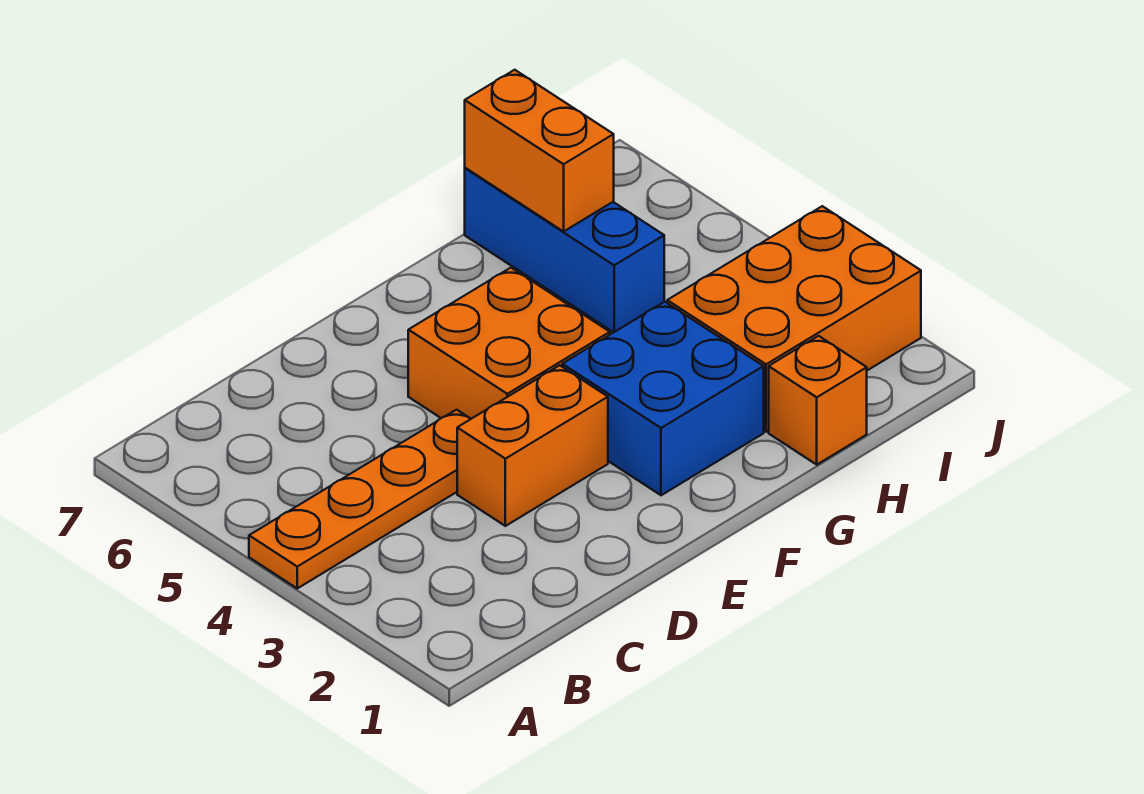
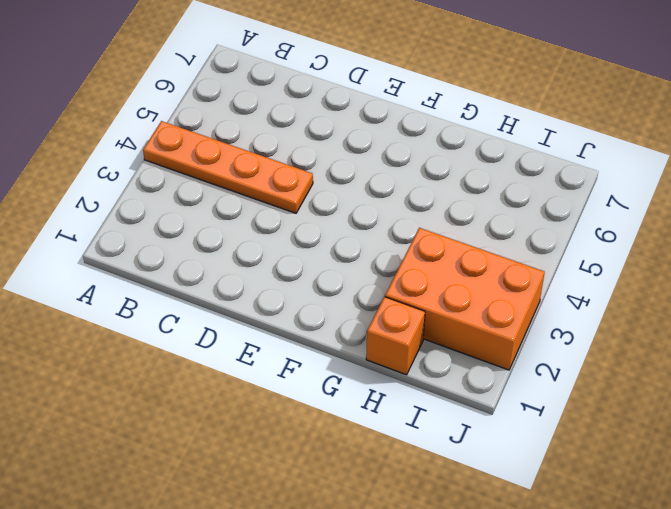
none -> orange brick D3:E3 level 1
none -> orange brick E4:F5 level 1

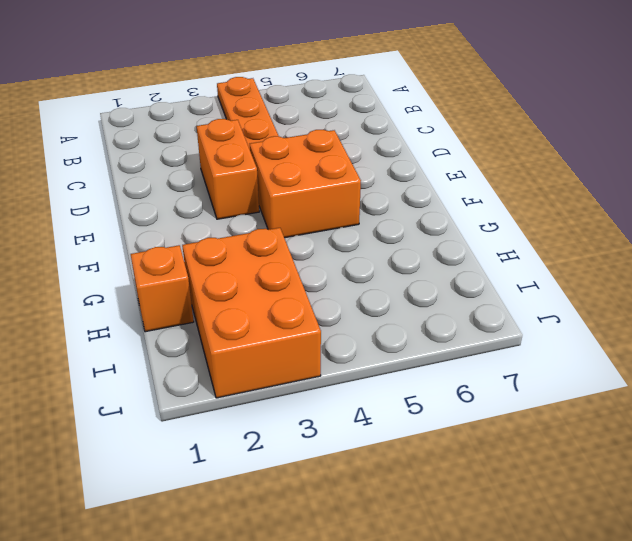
none -> blue brick F2:G3 level 1
none -> blue brick H5:H7 level 1

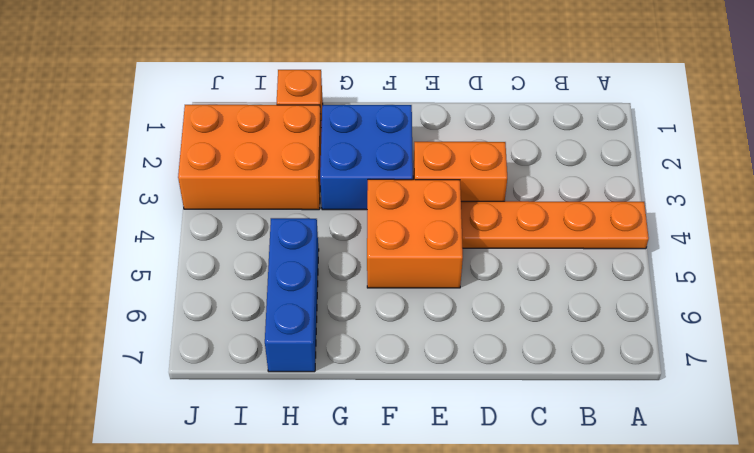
none -> orange brick H6:H7 level 2

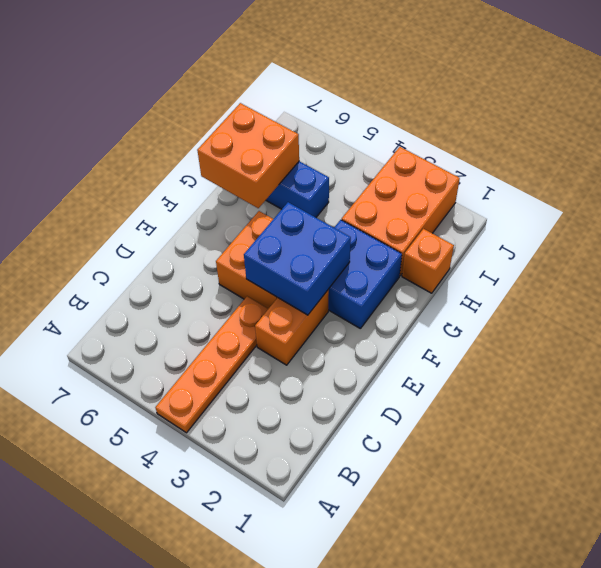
blue brick E3:F4 level 2 -> none
orange brick G6:H7 level 2 -> orange brick H6:H7 level 2

